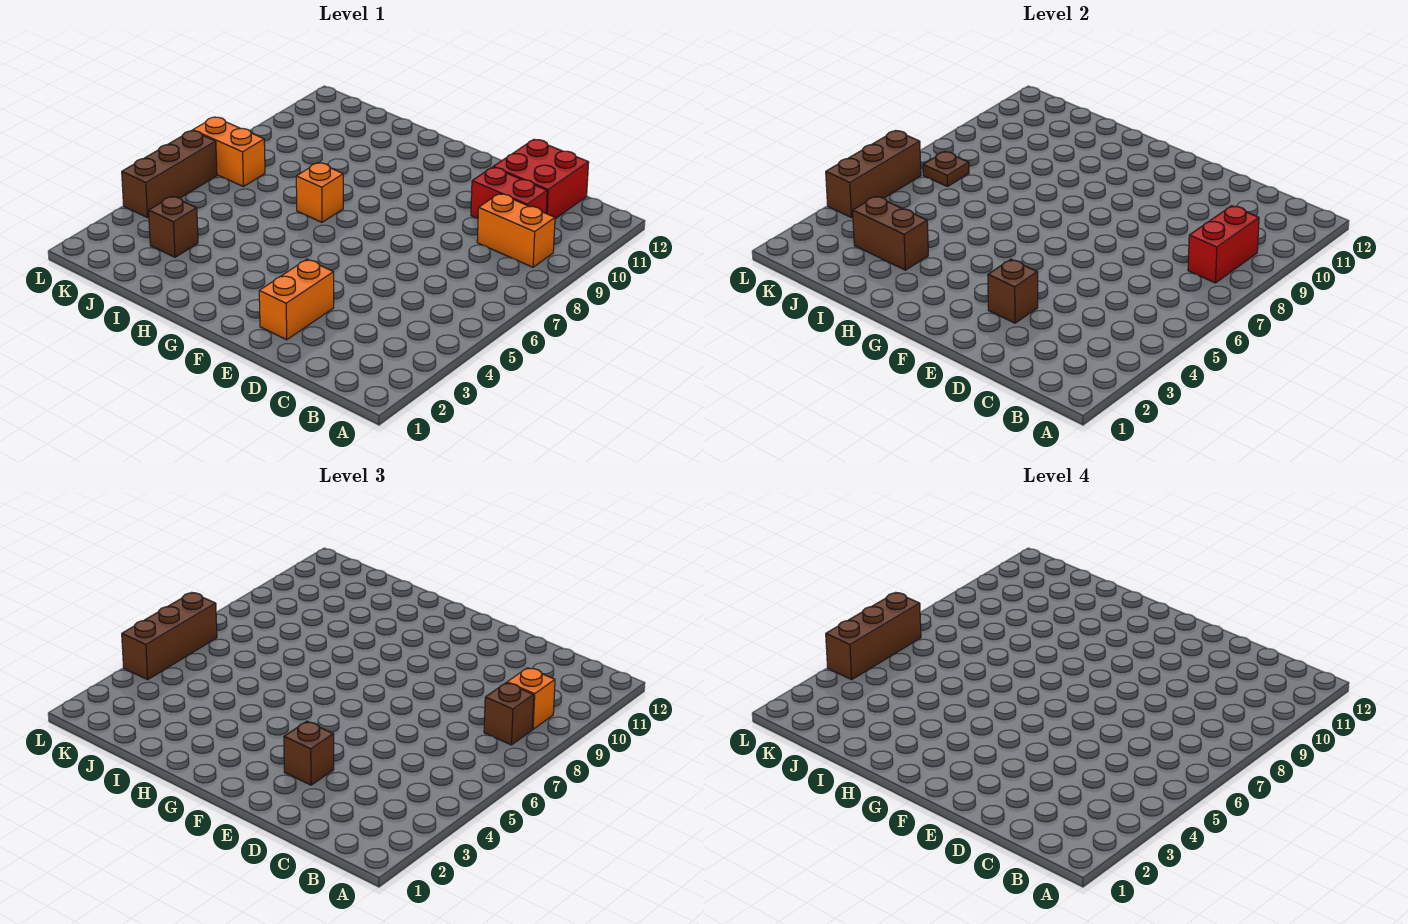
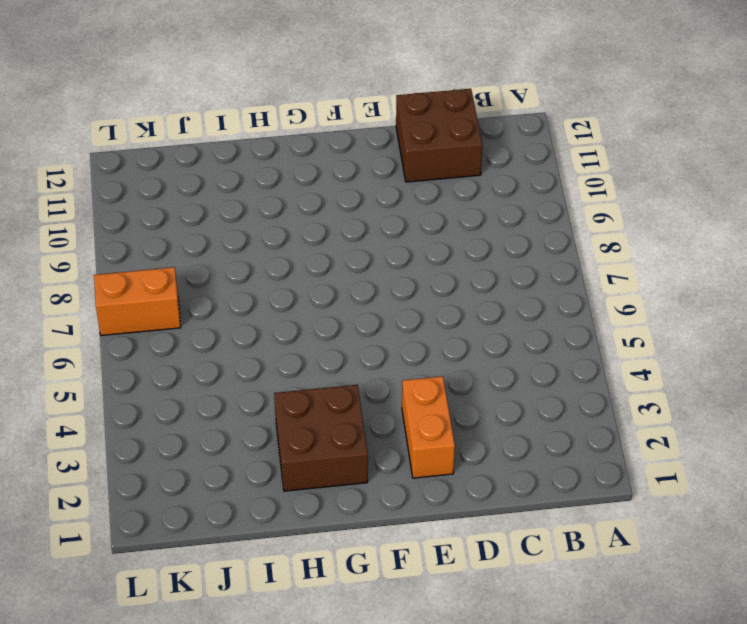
brown brick C11:D12 level 1 -> red brick C11:D12 level 1
brown brick G2:H3 level 1 -> none
none -> orange brick B9:C9 level 1
none -> red brick C10:D10 level 1
none -> orange brick H7 level 1

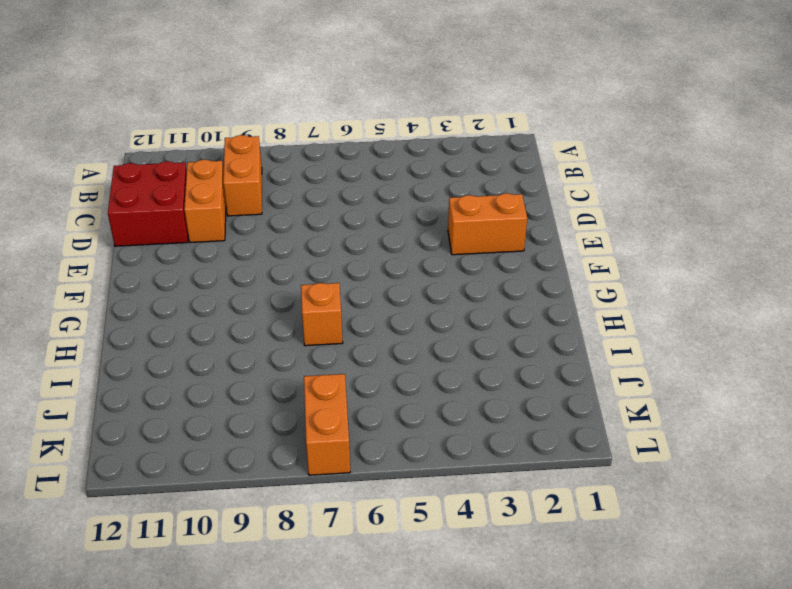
orange brick C10:D10 level 1 -> red brick C10:D10 level 1
none -> brown brick J3 level 1
none -> brown brick L4:L6 level 1
none -> red brick B8:B9 level 2

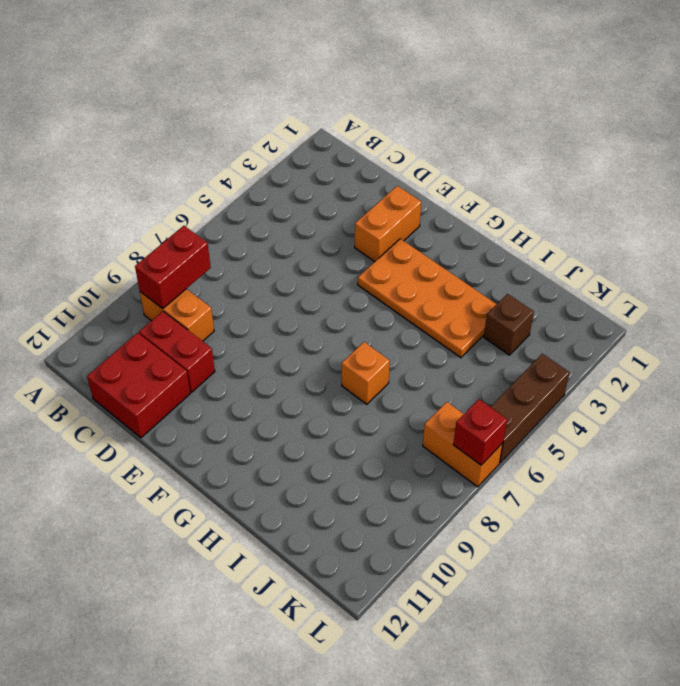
orange plate F3:I4 level 1 -> none
red brick L7 level 2 -> none
none -> brown brick E3 level 2
none -> brown brick I3:J3 level 2
none -> brown plate K7 level 2

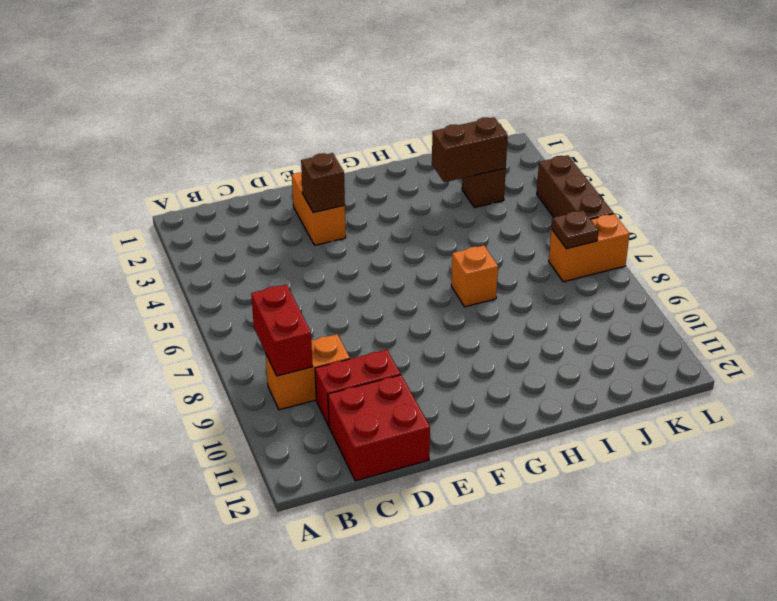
none -> brown brick L4:L6 level 2
none -> brown brick B8 level 3
none -> orange brick B9 level 3

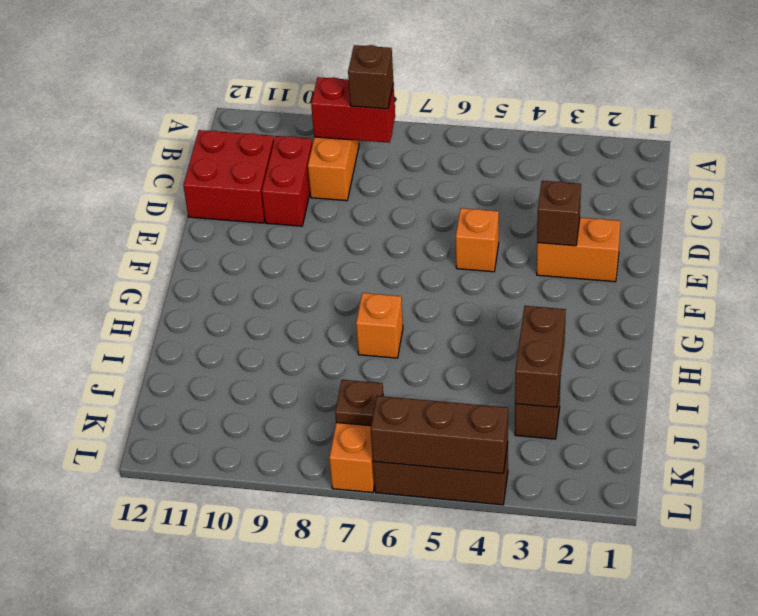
orange brick E5 level 1 -> orange brick B9 level 3
none -> brown brick E3 level 3
none -> brown brick L4:L6 level 3
none -> brown brick L4:L6 level 4

